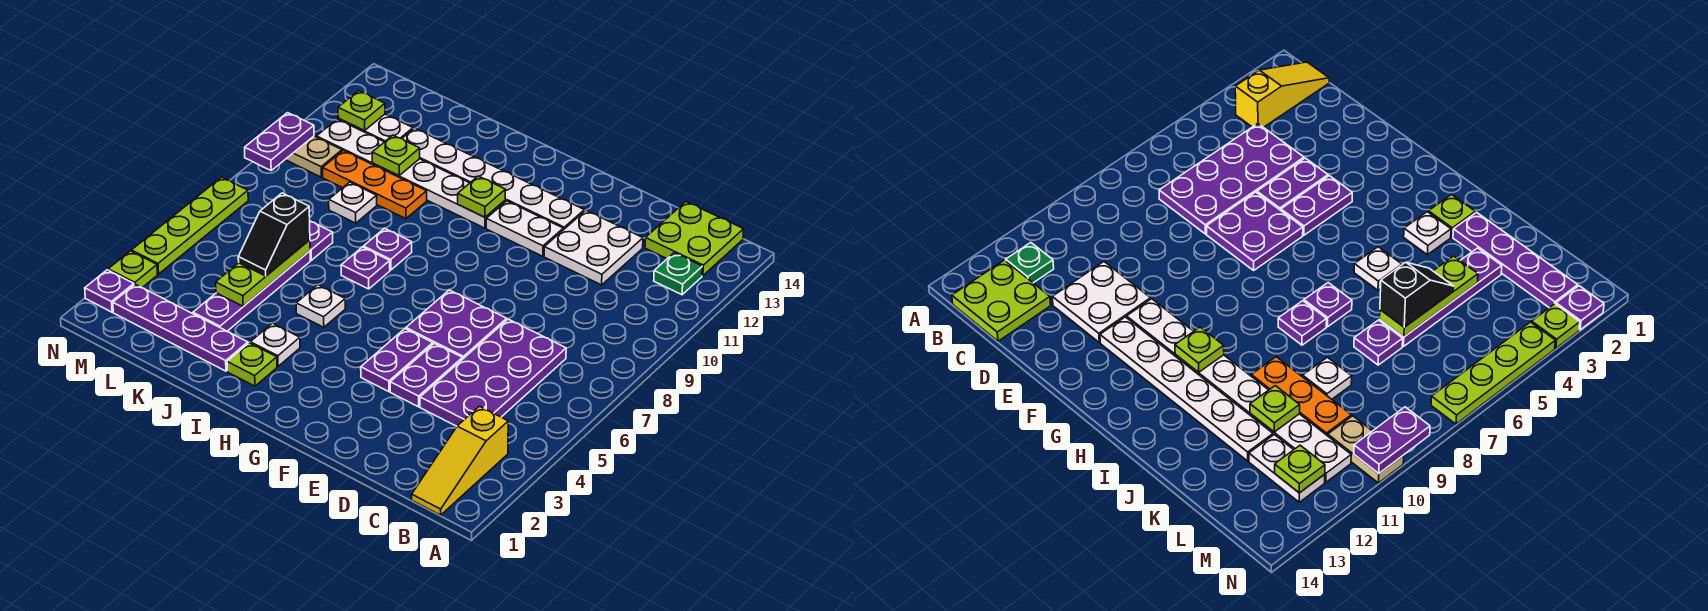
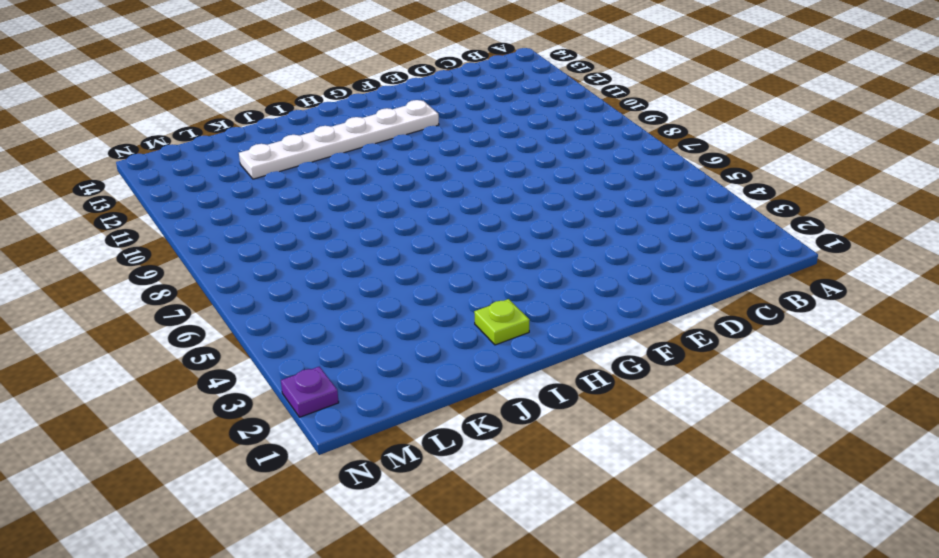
none -> yellow slope B1:B3 level 1 top 3
none -> green plate B12 level 1
none -> lime plate B13:C14 level 1
none -> purple plate C4:D7 level 1

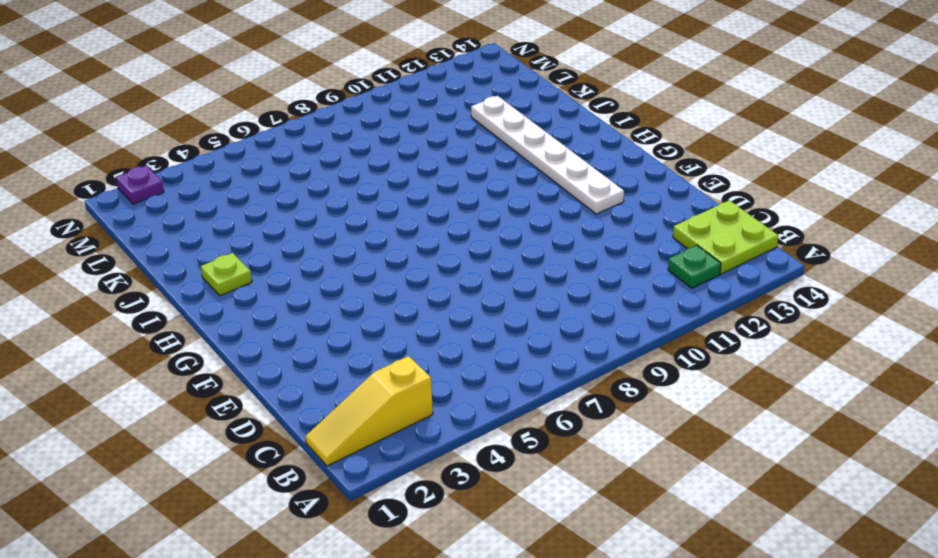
none -> purple plate C4:D7 level 1
none -> white plate D11:E12 level 1
none -> purple plate E4:E5 level 1
none -> purple plate E6:F7 level 1

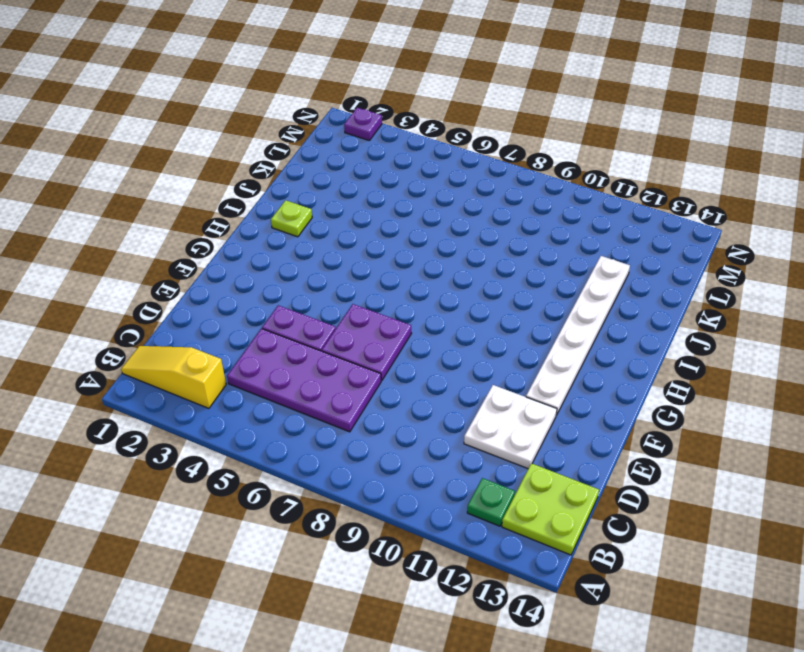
none -> purple plate F4:F5 level 1
none -> white plate F11:G11 level 1
none -> white plate H11:M11 level 1
none -> white plate I3 level 1

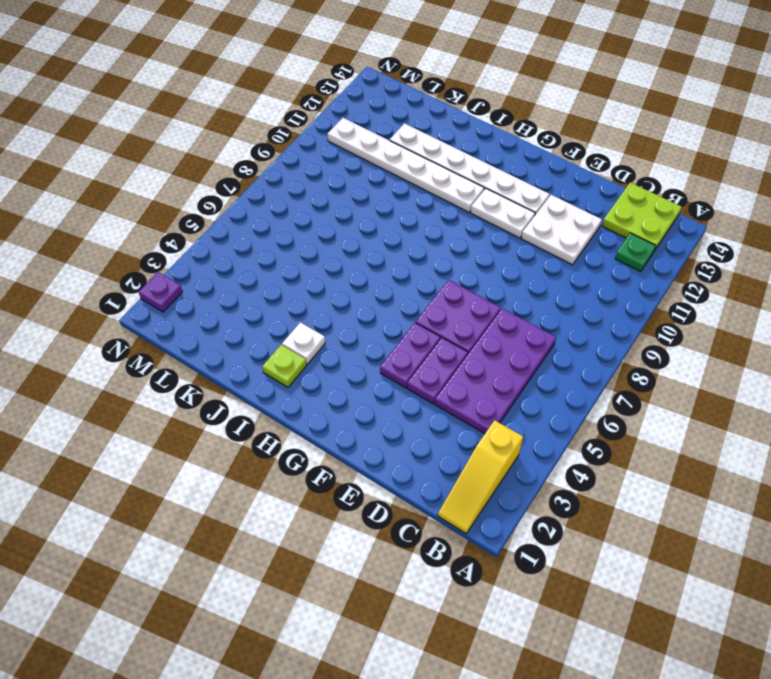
none -> white plate I5 level 1
none -> purple plate I7 level 1
none -> purple plate I8 level 1
none -> purple plate J2:M2 level 1

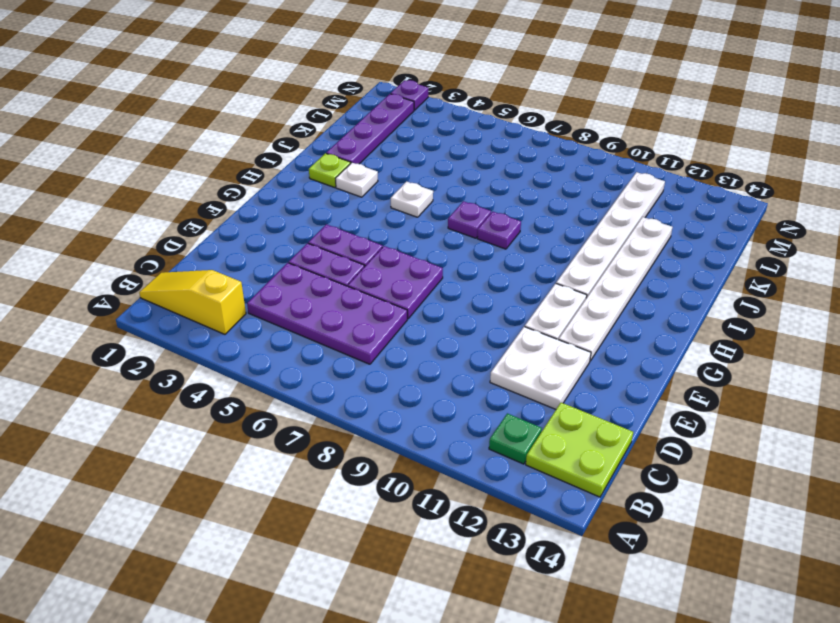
none -> orange plate J10:L10 level 1
none -> purple plate K3:K6 level 1
none -> purple plate K7 level 1
none -> white plate K9 level 1

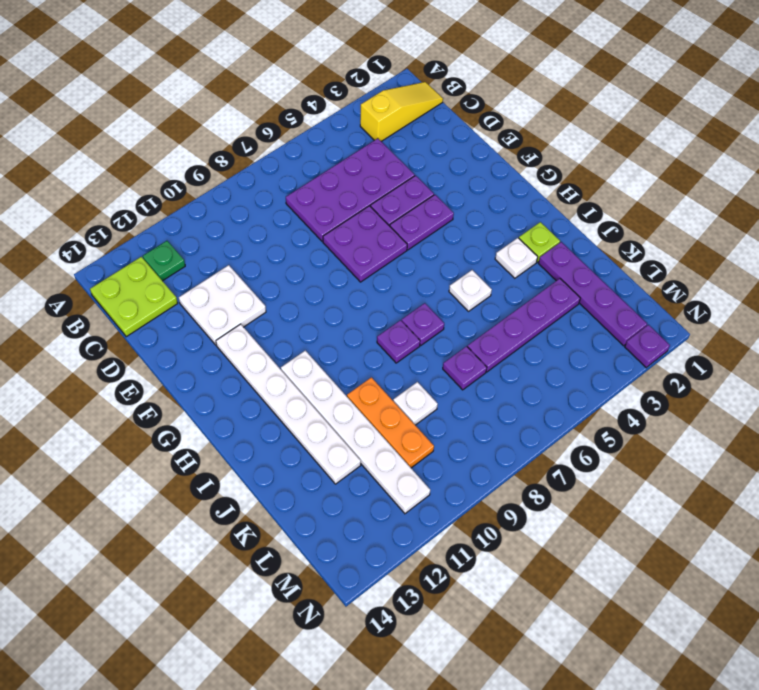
none -> white plate F11:G11 level 1
none -> white plate L12:M12 level 1
none -> tan plate M10:N10 level 1
none -> lime plate N3 level 1

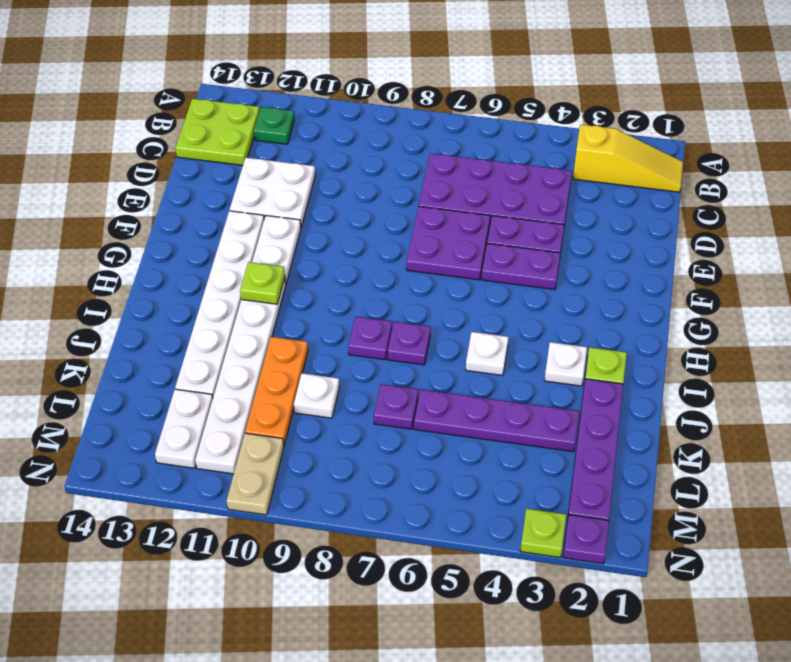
none -> lime plate N4:N7 level 1
none -> lime plate K4:K6 level 2
none -> lime plate K11 level 2
none -> lime plate M12 level 2

